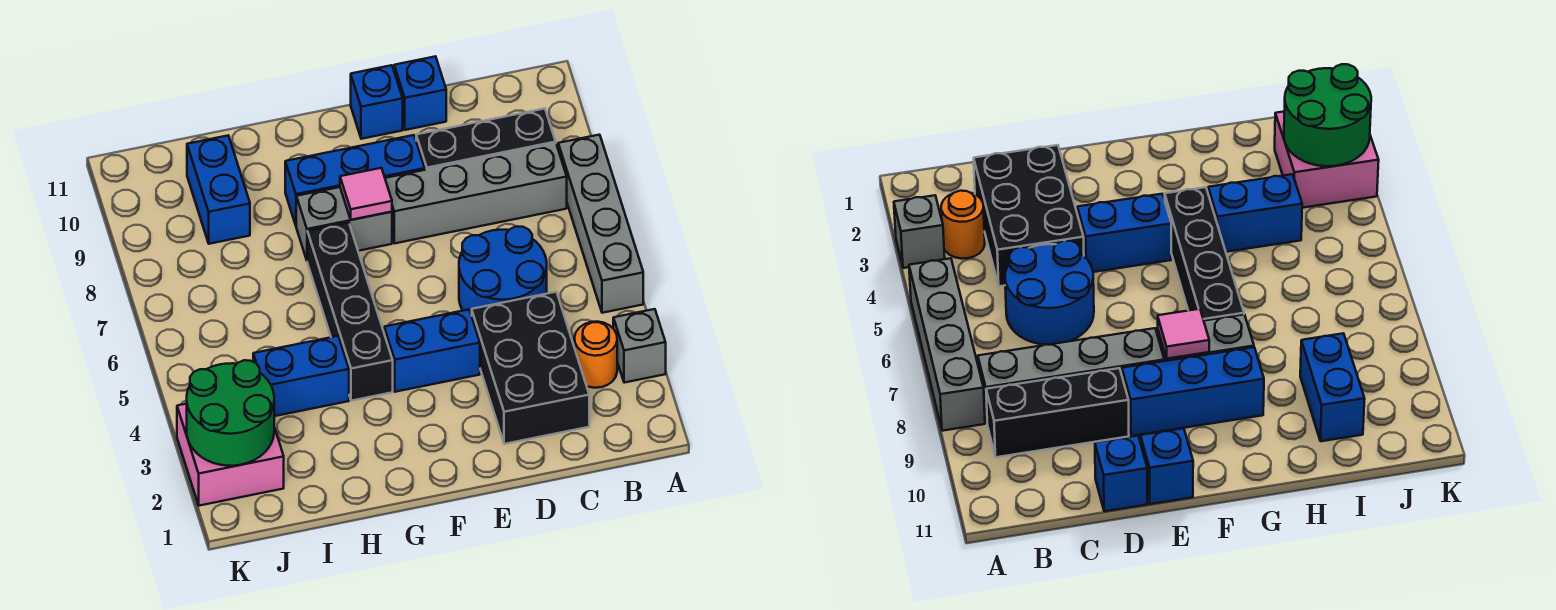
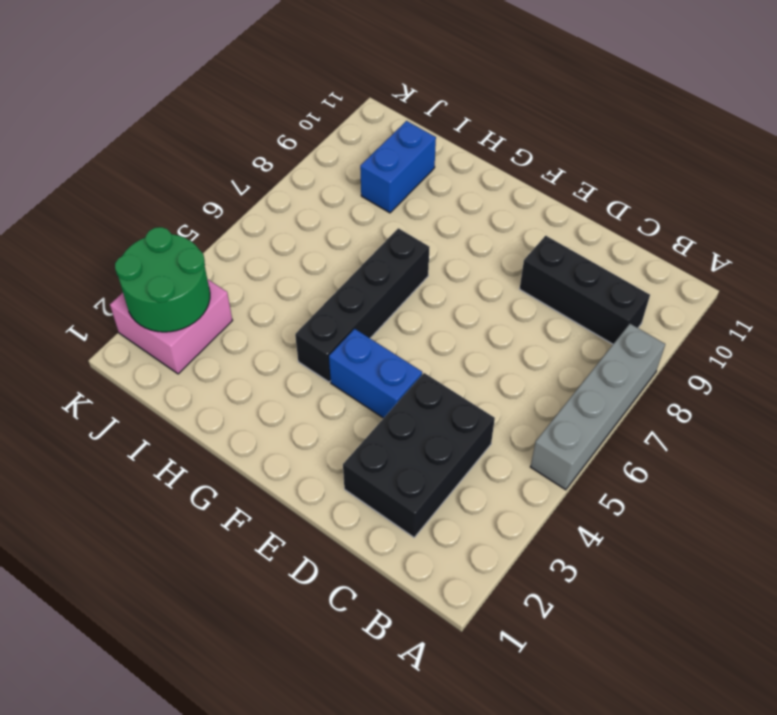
none -> grey brick A3 level 1
none -> orange round brick B3 level 1
none -> grey brick B8:E8 level 1

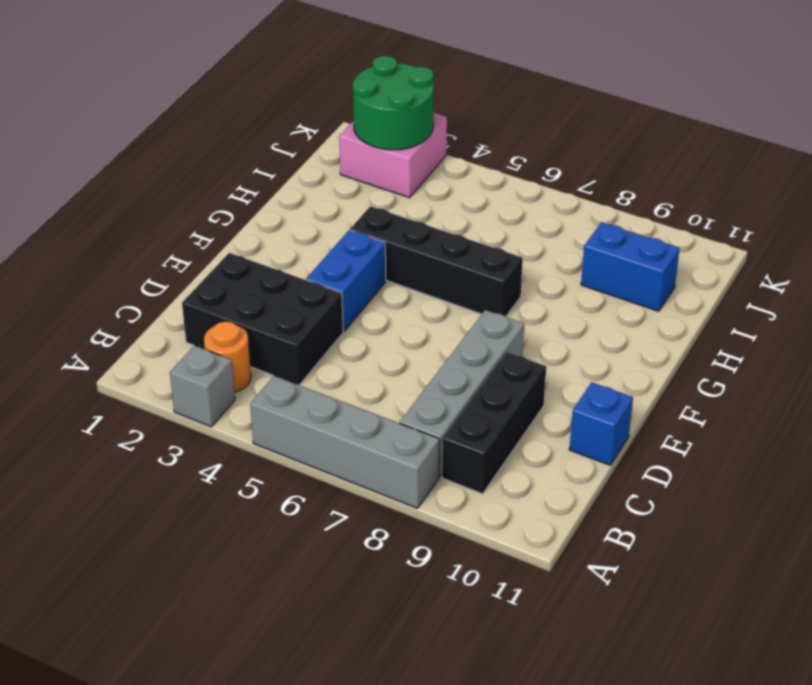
none -> blue round brick C5:D6 level 1
none -> blue brick E9:G9 level 1
none -> blue brick E11 level 1

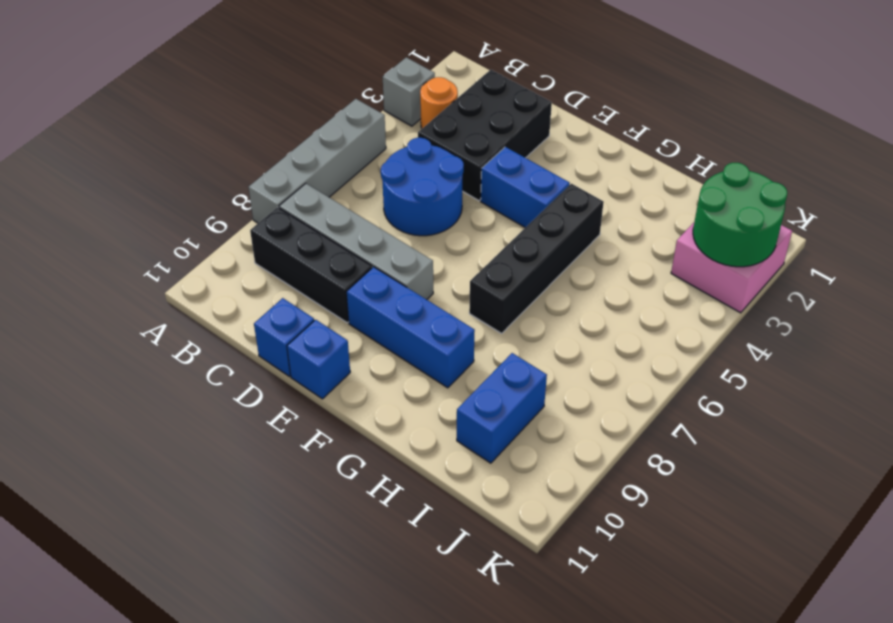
none -> grey brick F8:G8 level 1
none -> blue brick H4:I4 level 1
none -> pink tile F8 level 2

